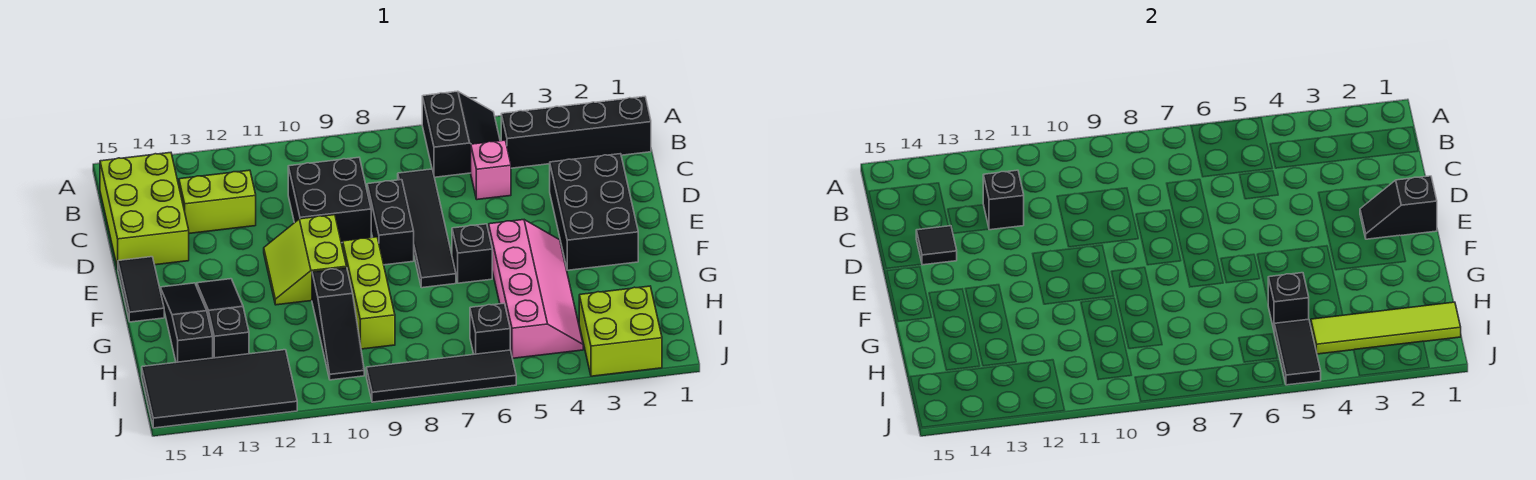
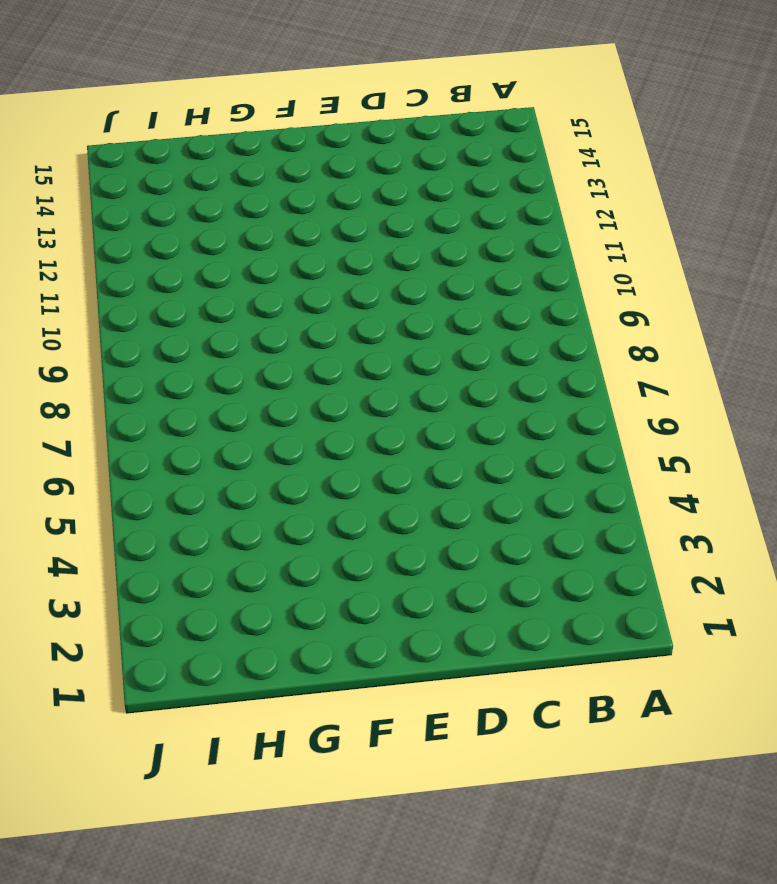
none -> black slope A5:B6 level 1 top 6
none -> black brick B1:B4 level 1
none -> lime brick B14:D15 level 1

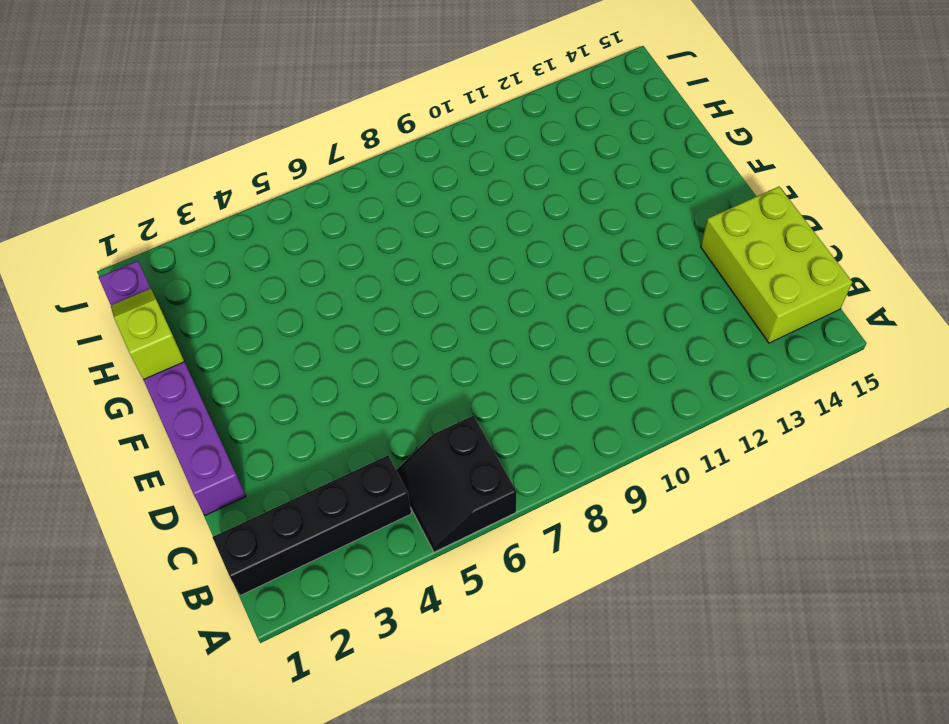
purple brick D1:I1 level 1 -> none
lime slope G1:H1 level 2 top G -> none
none -> pink brick C5 level 1
none -> black tile C7:F7 level 1
none -> black brick C9:D10 level 1

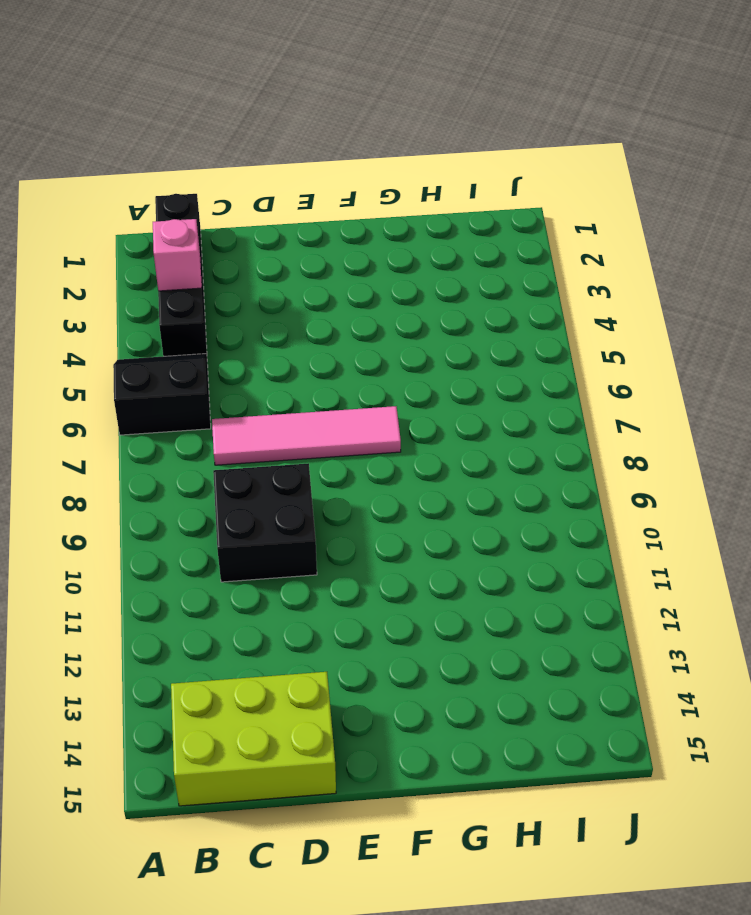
pink brick B3 level 2 -> pink brick C5 level 1
pink tile C7:F7 level 1 -> black tile C7:F7 level 1
none -> lime brick C12:C13 level 1
none -> black brick D2:F3 level 1
none -> black brick D8:E8 level 1

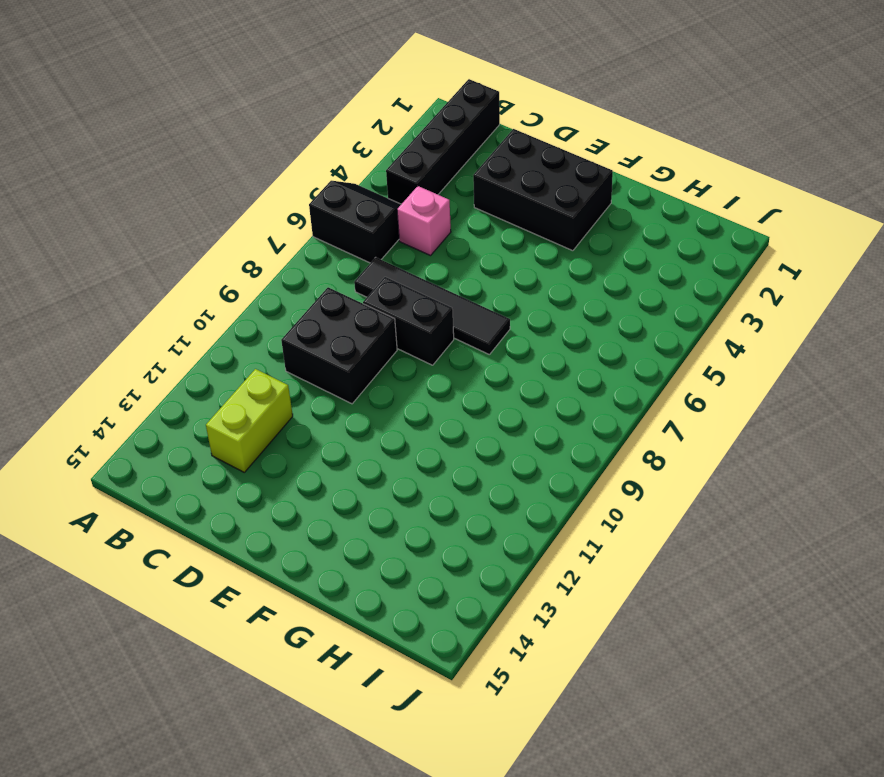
none -> lime brick B14:D15 level 1
none -> lime slope E10:F11 level 1 top 10
none -> black tile E15:F15 level 1

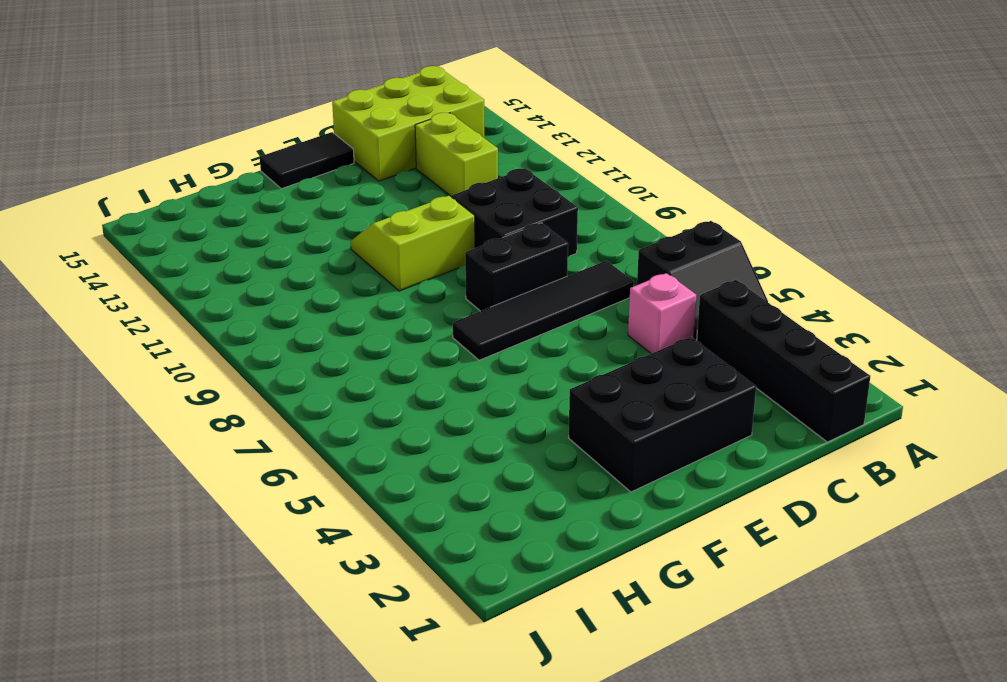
none -> pink slope F4:I5 level 1 top 5
none -> black brick F6 level 1
none -> lime brick F9:H9 level 1

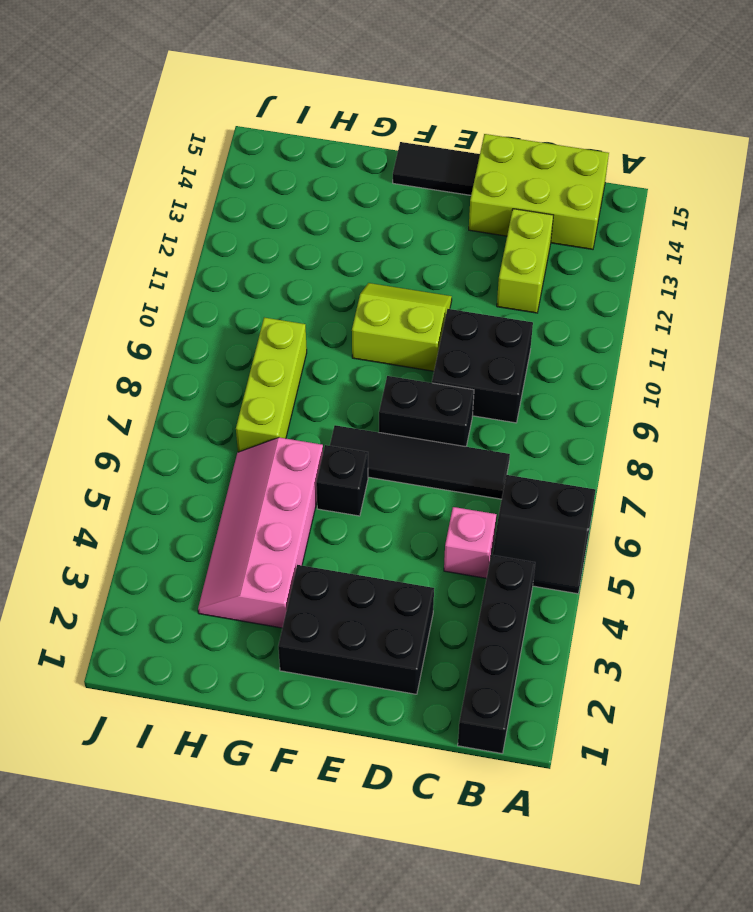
pink slope G3:H6 level 1 top G -> pink slope F4:I5 level 1 top 5
lime brick H7:H9 level 1 -> lime brick F9:H9 level 1
none -> black slope F13:H13 level 1 top H
none -> black slope F14:H14 level 1 top H
none -> black slope G10:I10 level 1 top G

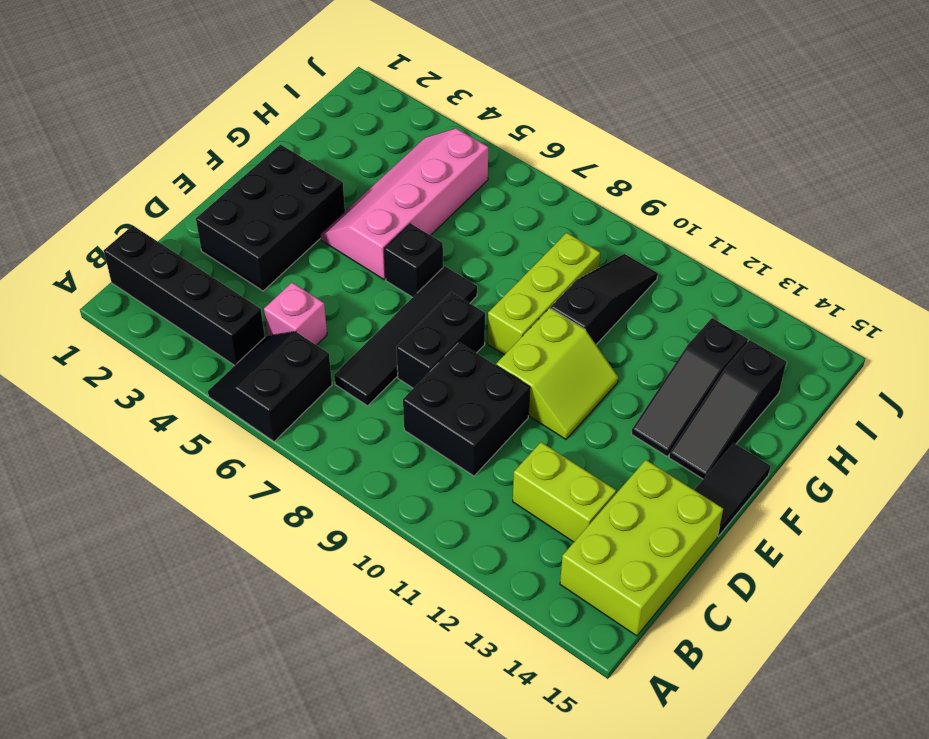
none -> lime brick I2:J3 level 1
none -> black brick I6 level 1
none -> black tile I12:J15 level 1

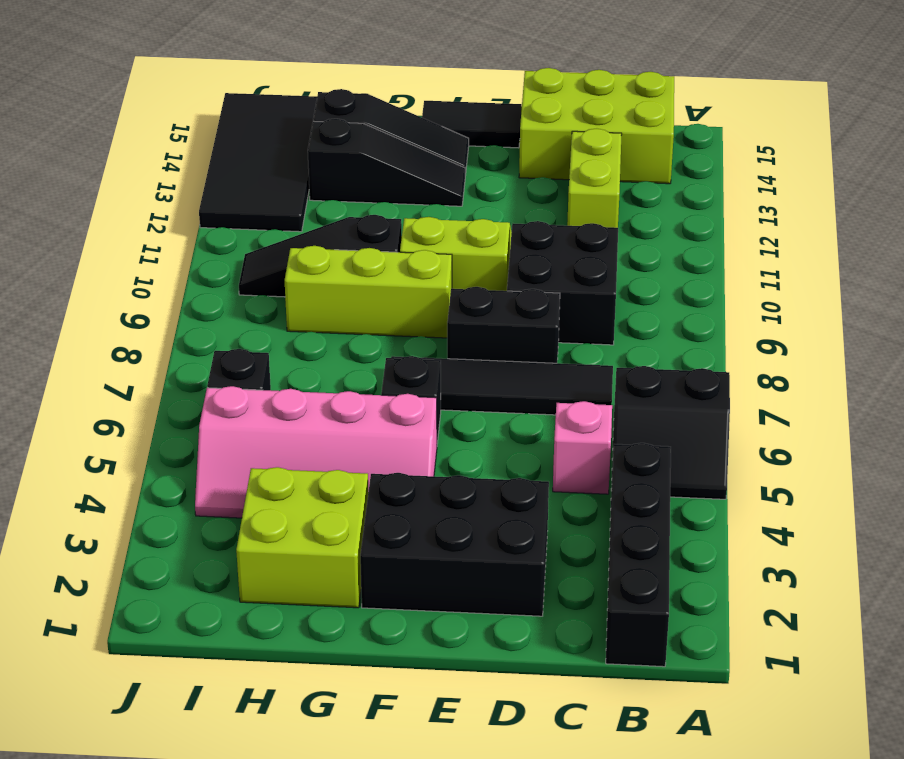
lime brick G2:H3 level 1 -> lime brick I2:J3 level 1
none -> black tile J6:J9 level 1
none -> black brick C12 level 2
none -> black tile D14 level 2

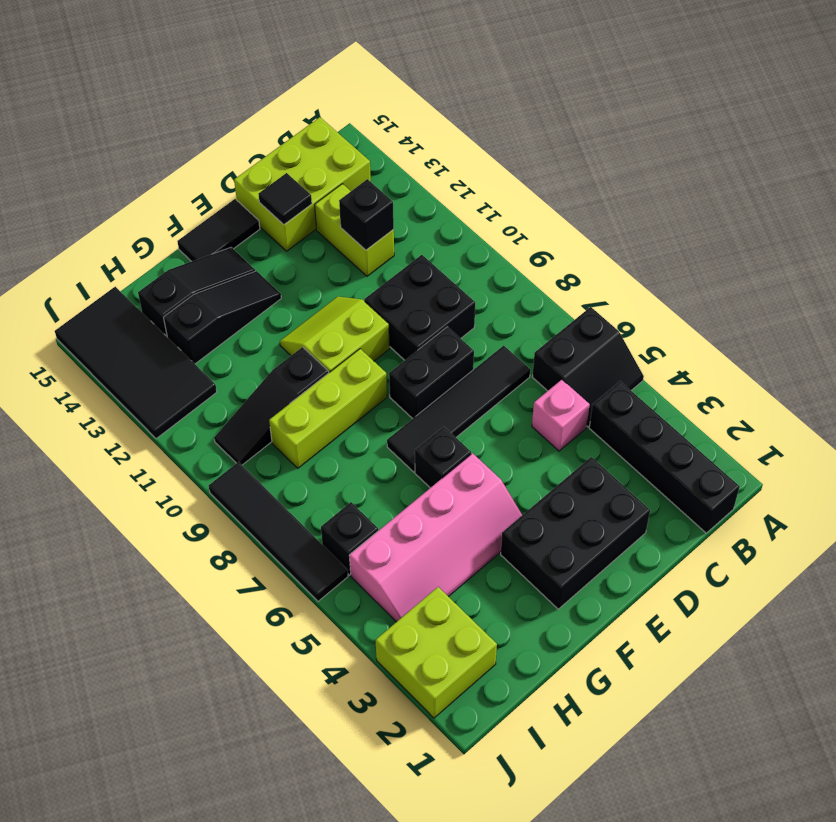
none -> black slope E1:E2 level 2 top 1
none -> black brick H5 level 2
none -> lime tile I1:I4 level 2

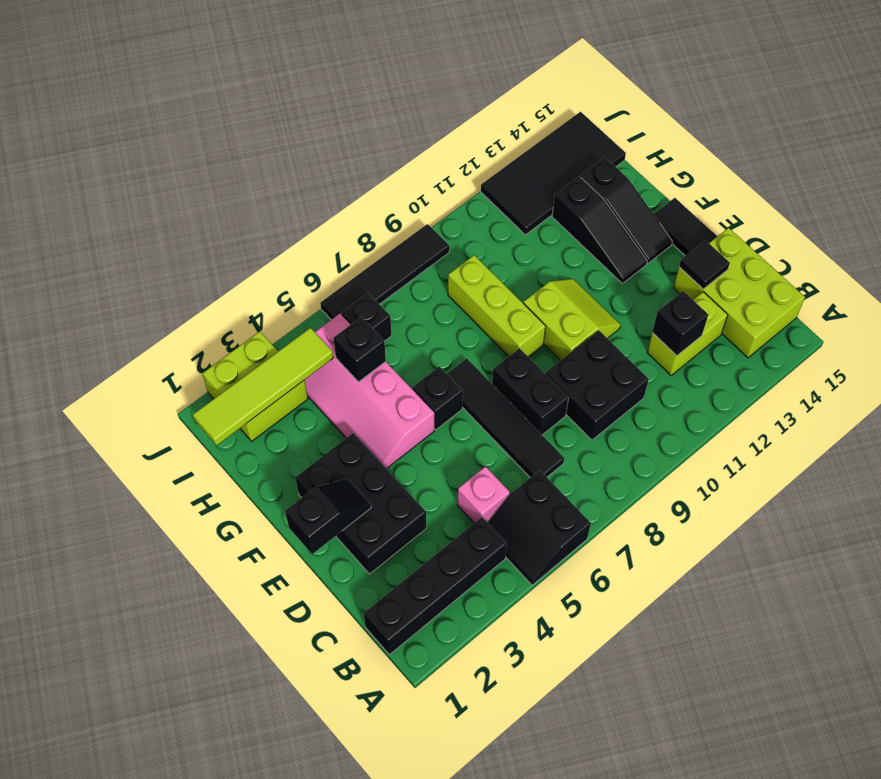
none -> black slope G10:I10 level 1 top G
none -> black tile I5:J5 level 2

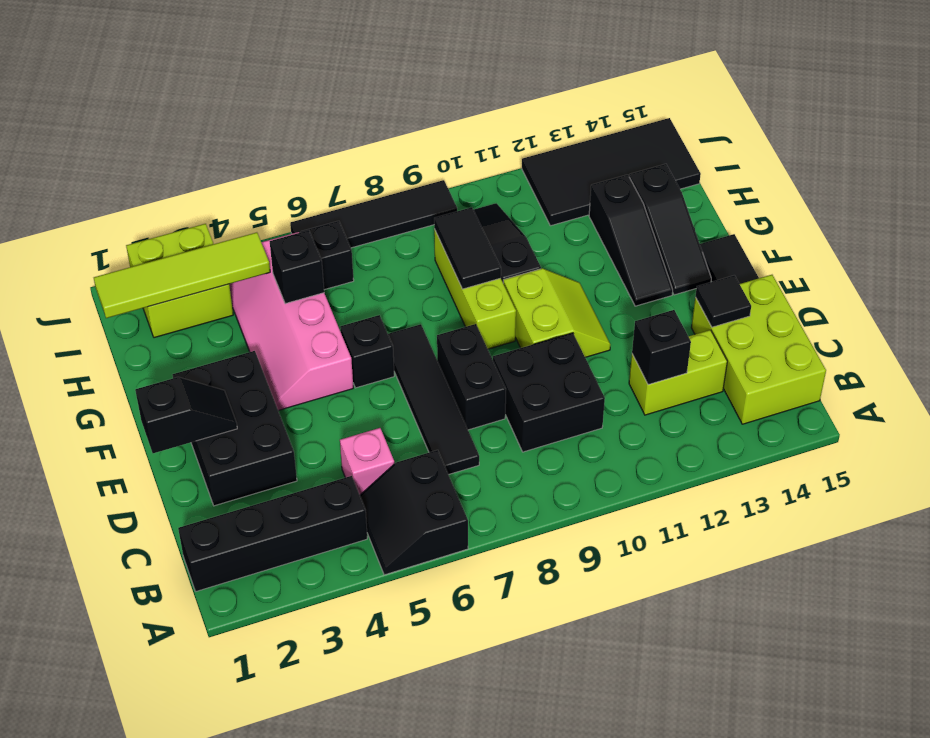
black tile G9:H9 level 2 -> black tile I5:J5 level 2

